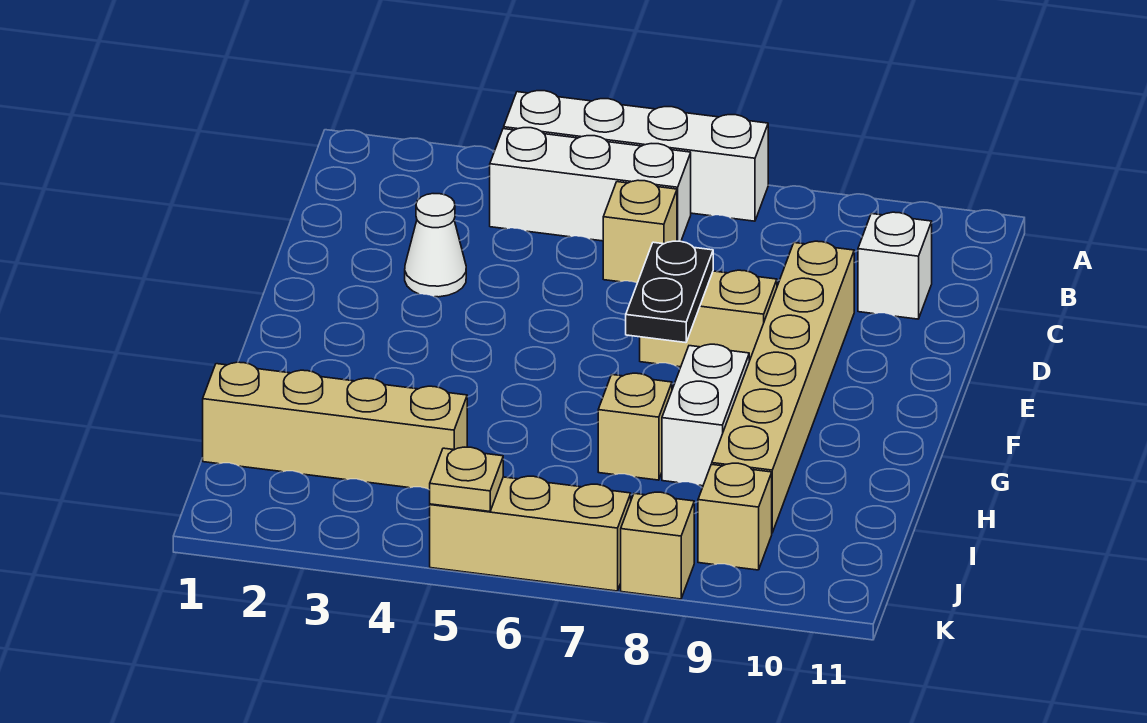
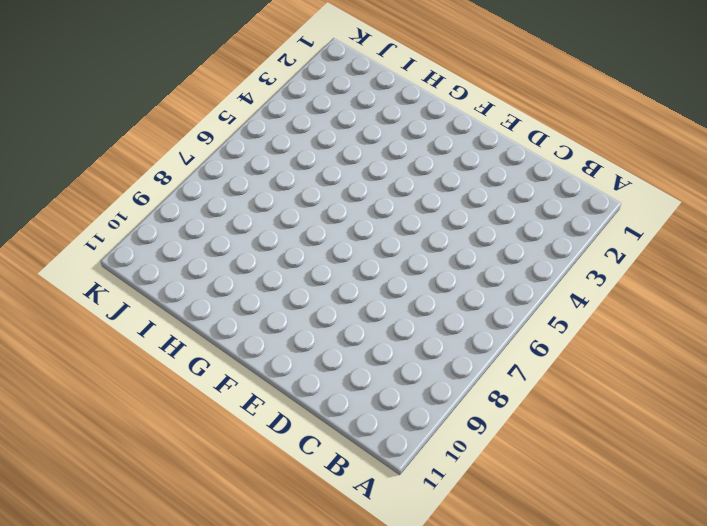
none -> white brick A4:A7 level 1
none -> white brick B4:B6 level 1
none -> tan brick C6 level 1

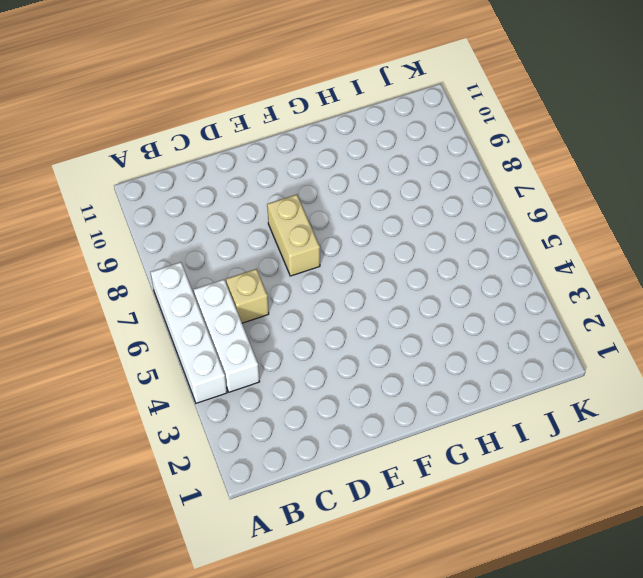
none -> white brick C10 level 1
none -> white cone D3 level 1
none -> tan brick D9:I9 level 1

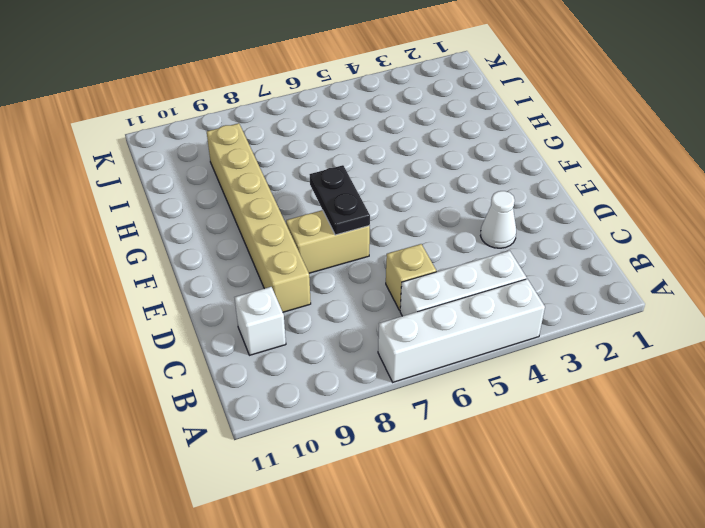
none -> white brick G8:H8 level 1
none -> tan brick H7 level 1
none -> tan brick I1:I4 level 1

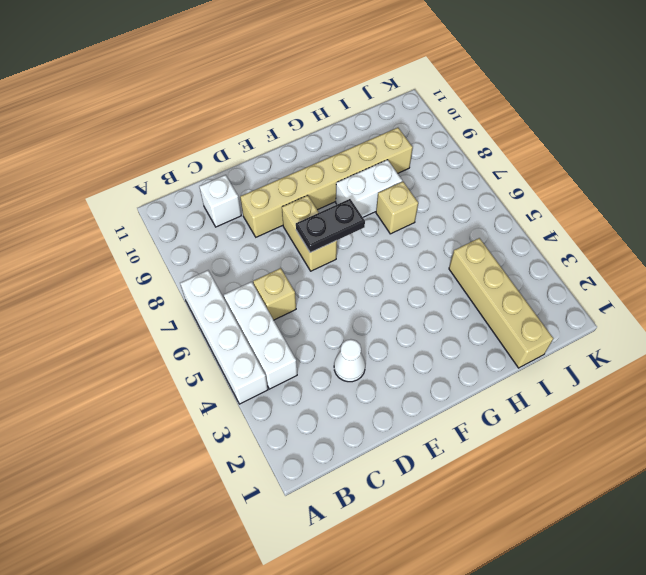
none -> tan brick J9 level 1
none -> tan brick K5:K7 level 1
none -> tan brick K8 level 1

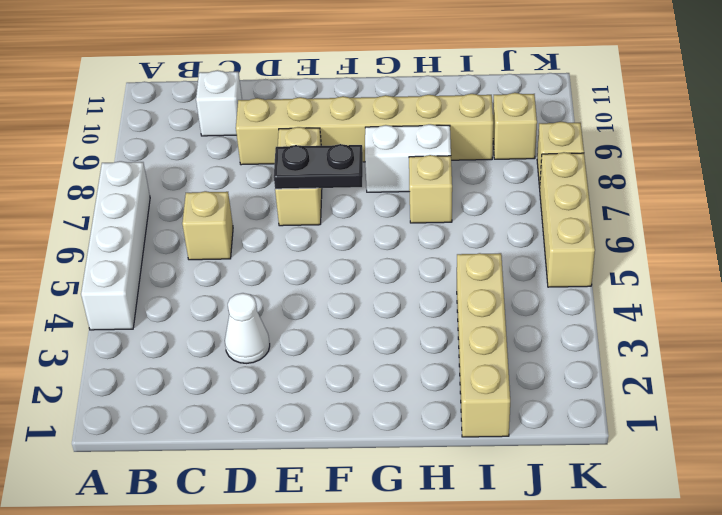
none -> white brick B4:B6 level 1
none -> tan plate K5 level 2

